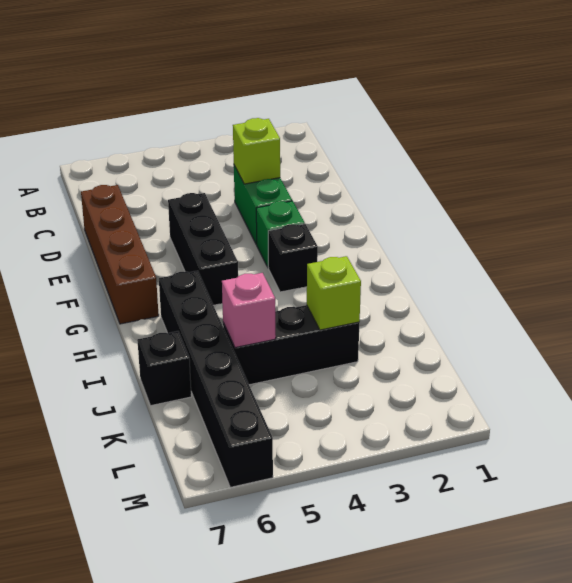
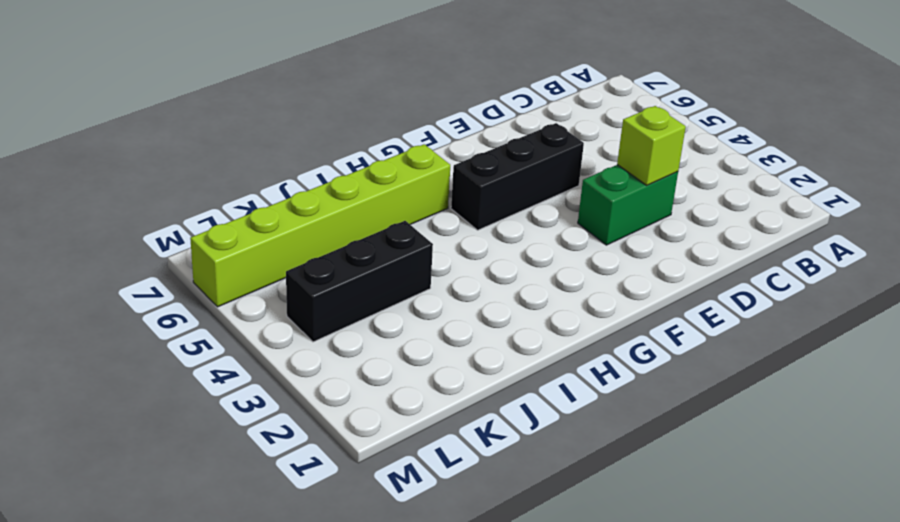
lime brick H6:M6 level 1 -> black brick H6:M6 level 1
black brick J4:L4 level 1 -> black brick J3:J5 level 1
none -> brown brick D7:G7 level 1
none -> green brick F3 level 1

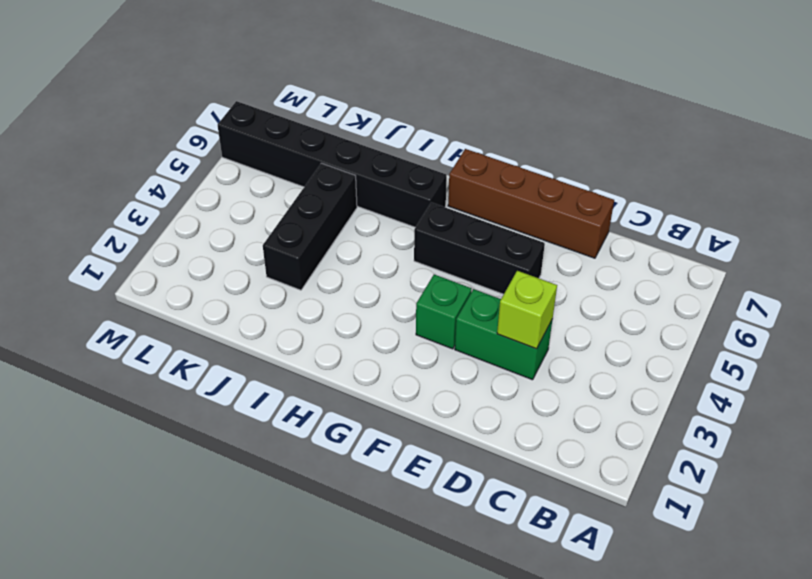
none -> black brick G3 level 1
none -> black brick J7 level 1

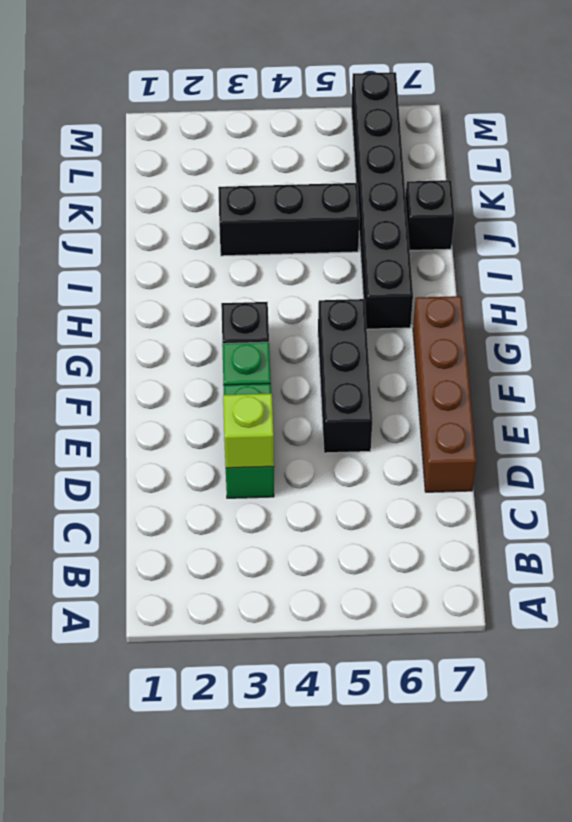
none -> lime brick J3 level 2
none -> pink brick J5 level 2

